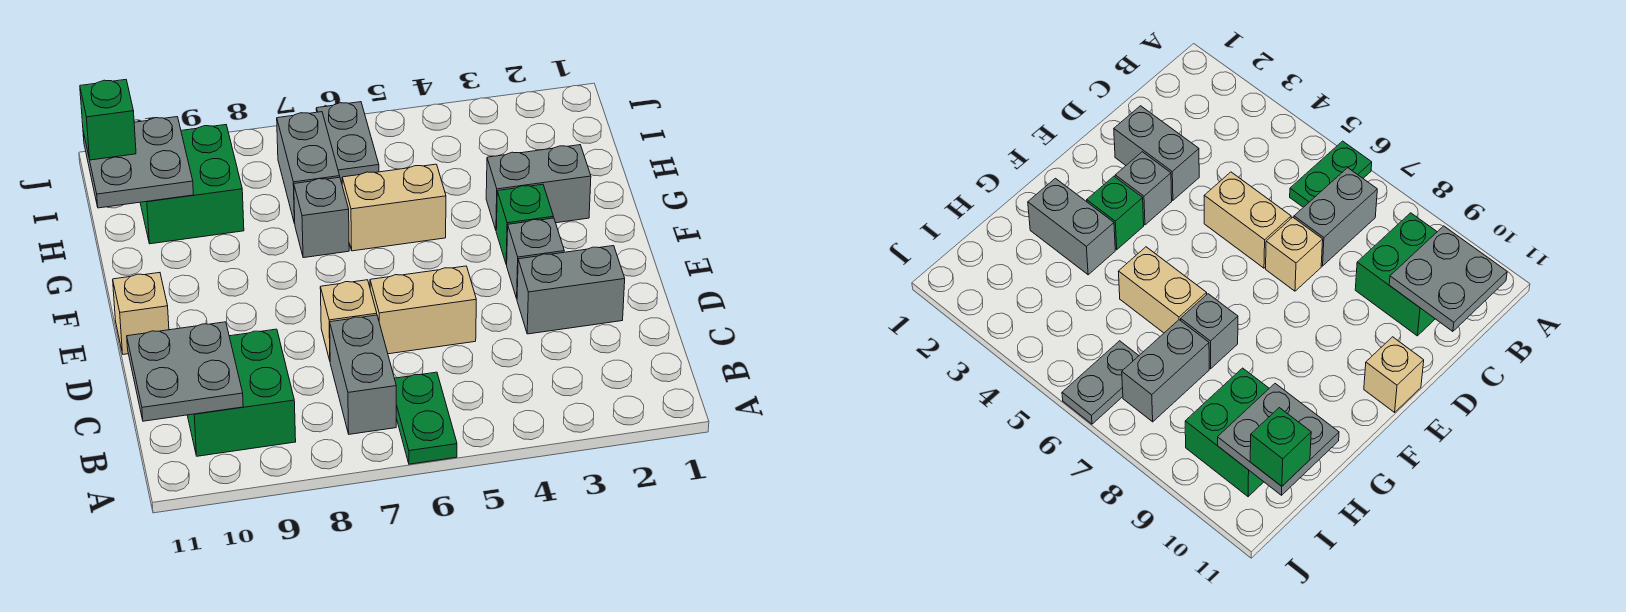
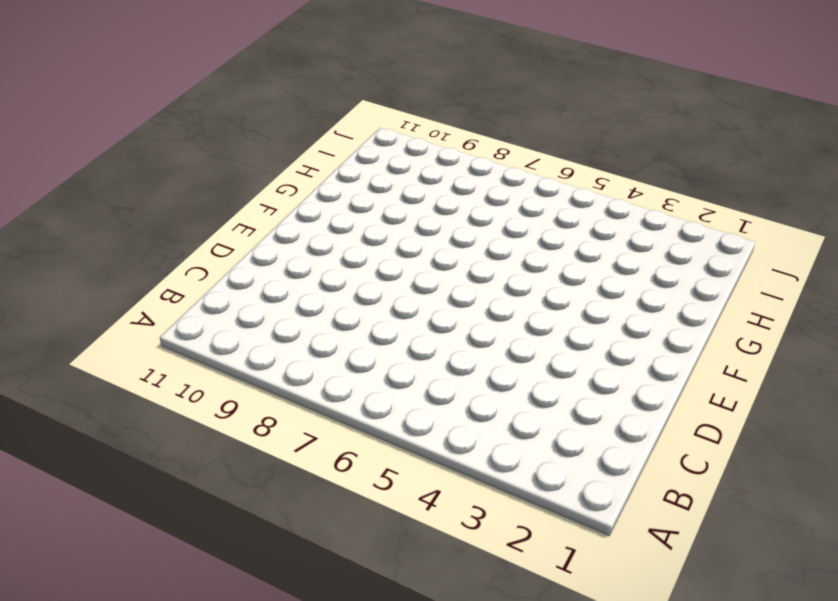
none -> green plate A6:B6 level 1
none -> grey brick B7:C7 level 1
none -> green brick B9:C10 level 1

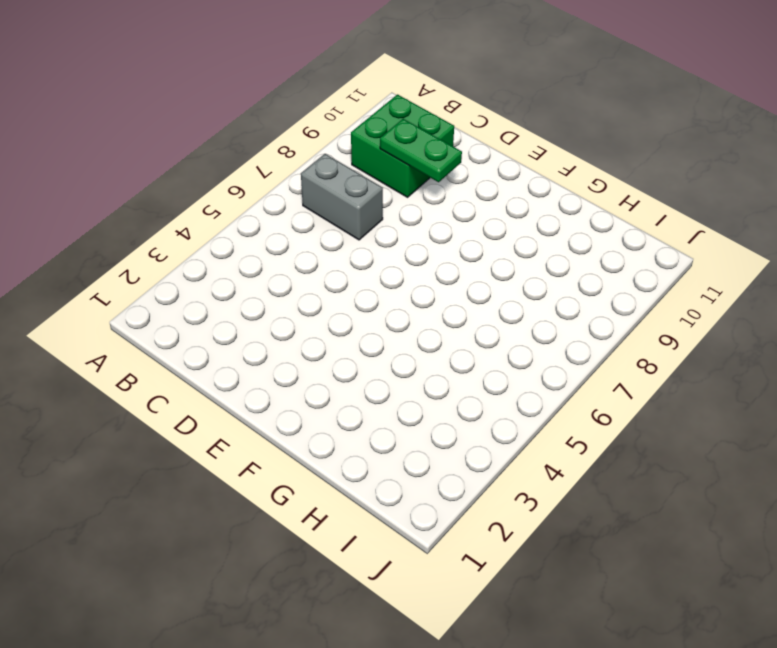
green plate C9:D9 level 2 -> green plate A6:B6 level 1
none -> grey brick D2:D3 level 1
none -> tan brick D5:D6 level 1
none -> tan brick D7 level 1

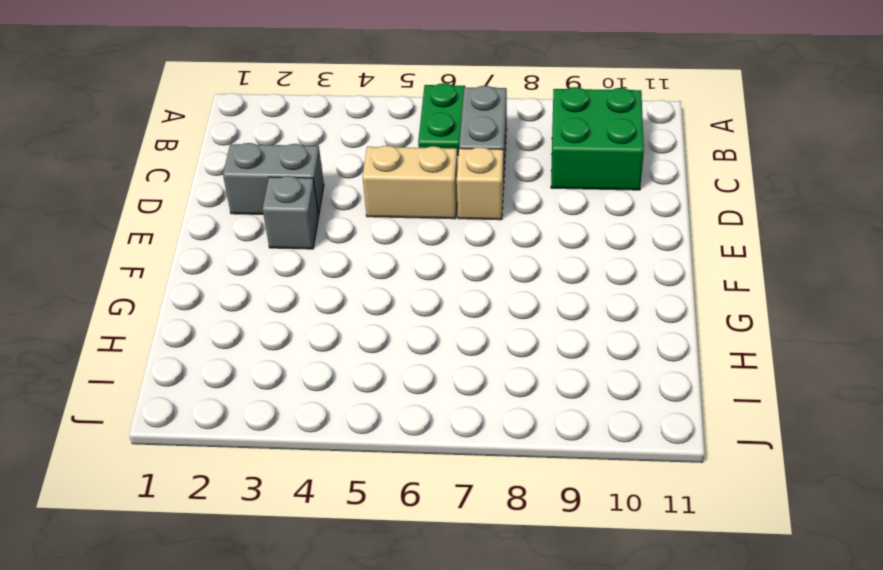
none -> tan brick E11 level 1
none -> green brick F3 level 1
none -> grey brick G2:G3 level 1

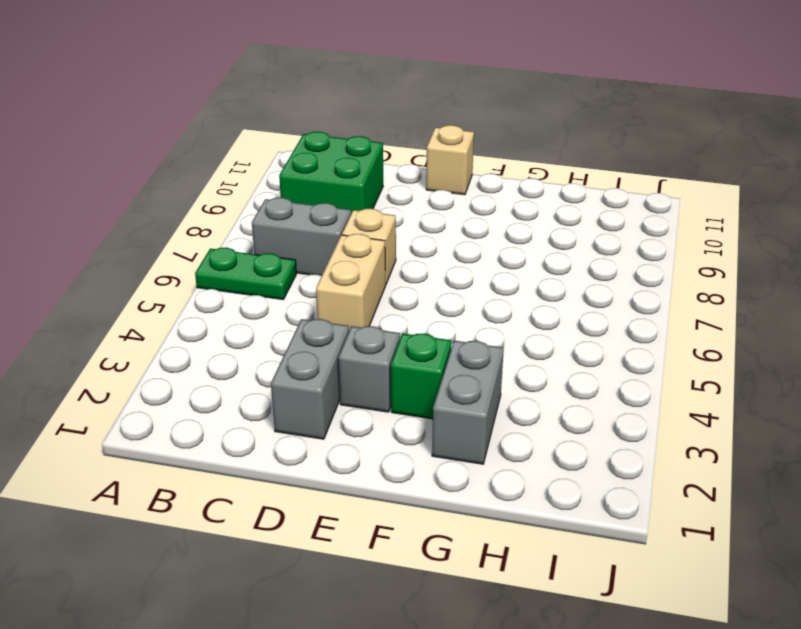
none -> tan brick G5:G6 level 1
none -> grey brick G7 level 1
none -> grey brick H7:I7 level 1

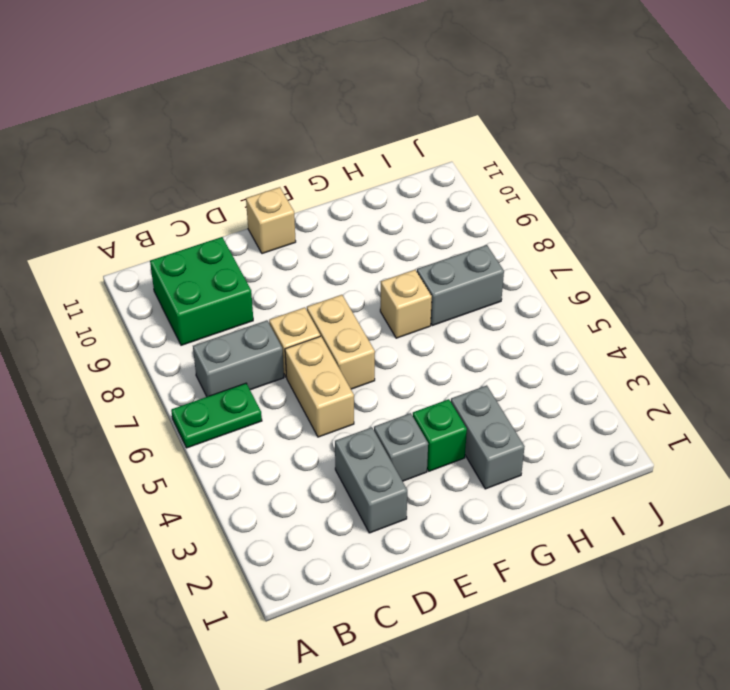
tan brick E6:E7 level 1 -> tan brick G5:G6 level 1
tan brick G7 level 1 -> grey brick G7 level 1
none -> green brick H9:I10 level 1
none -> grey plate I6:J6 level 1
none -> grey plate B10:C11 level 2

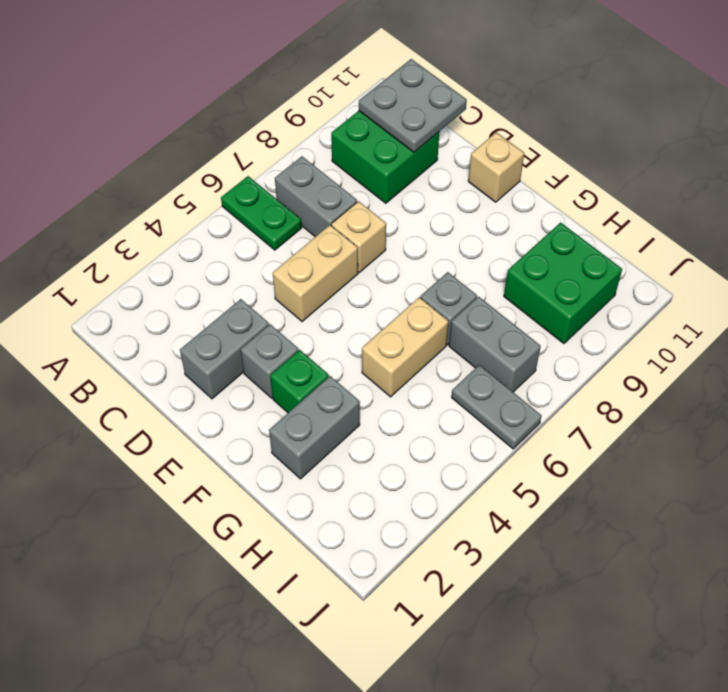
none -> grey plate H10:I11 level 2
none -> green brick I11 level 3

